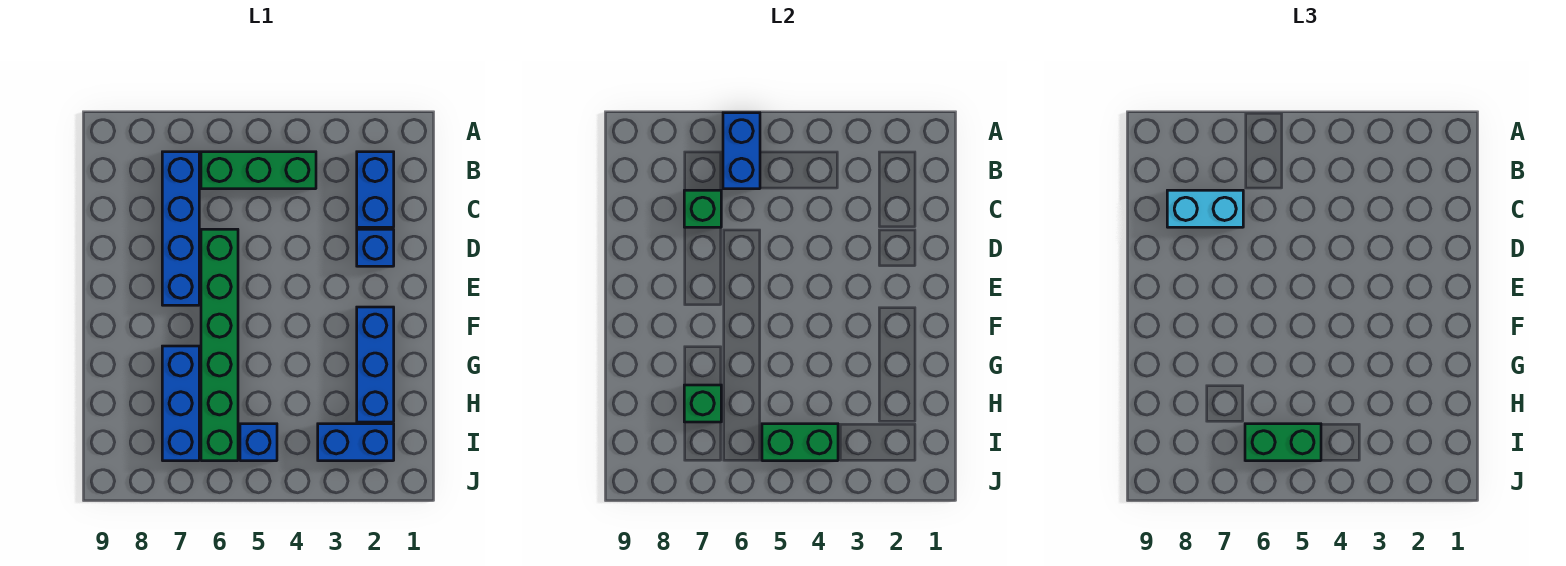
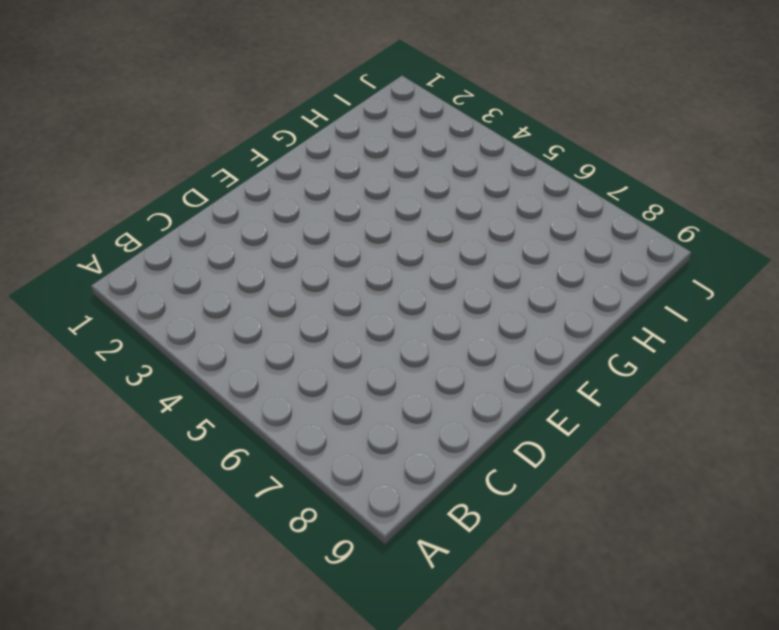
none -> blue brick B2:C2 level 1
none -> green brick B4:B6 level 1
none -> blue brick B7:E7 level 1

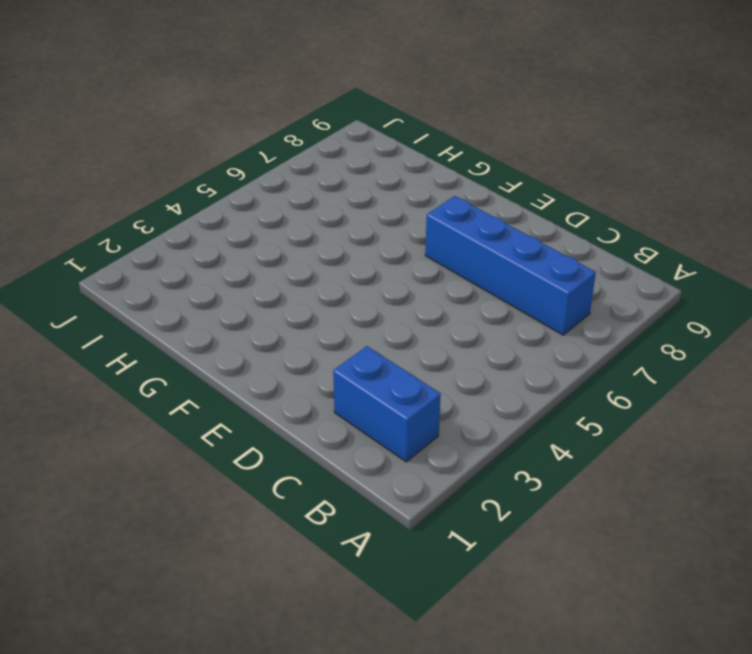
none -> green brick B4:B6 level 1
none -> blue brick D2 level 1
none -> green brick D6:I6 level 1

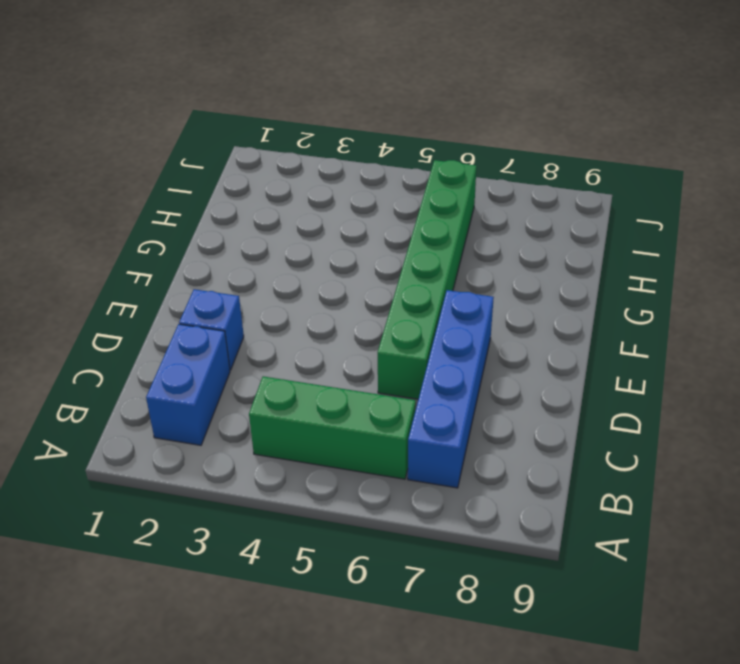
none -> blue brick F2:H2 level 1
none -> blue brick G7:I7 level 1
none -> blue brick I2:I3 level 1

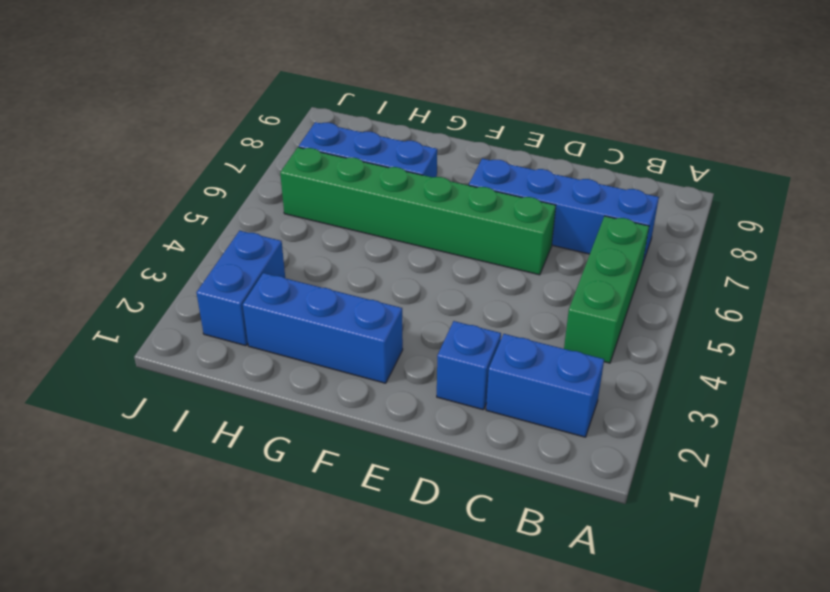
none -> blue brick I5 level 1
none -> blue brick A6:B6 level 2
none -> green brick C7 level 2

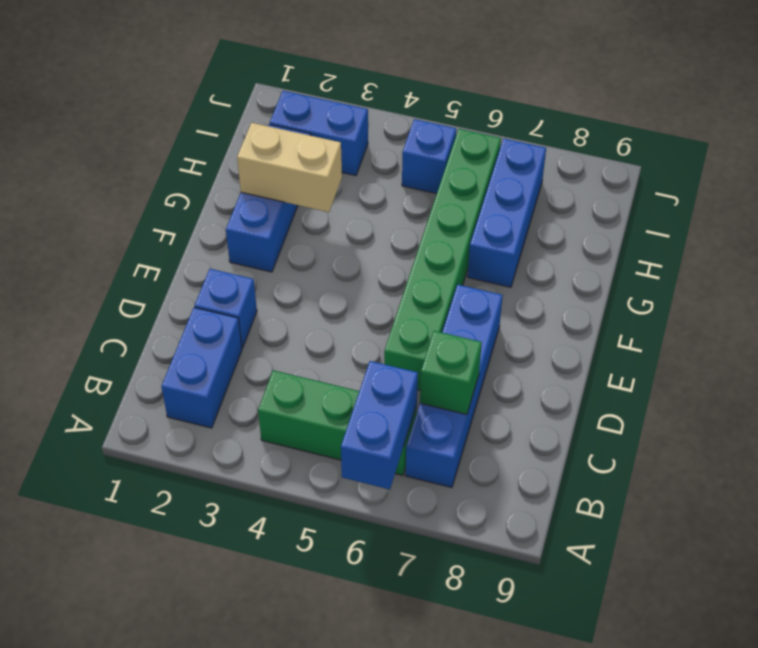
tan brick G2:G3 level 2 -> none
none -> green brick H7 level 2
none -> green brick I4:I5 level 2
none -> cyan brick C7:C8 level 3

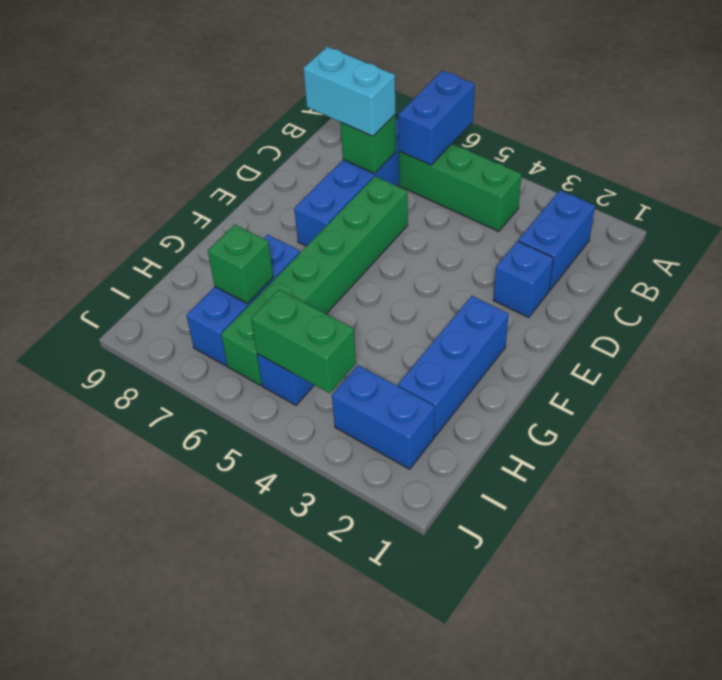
none -> green brick I5:I6 level 3

